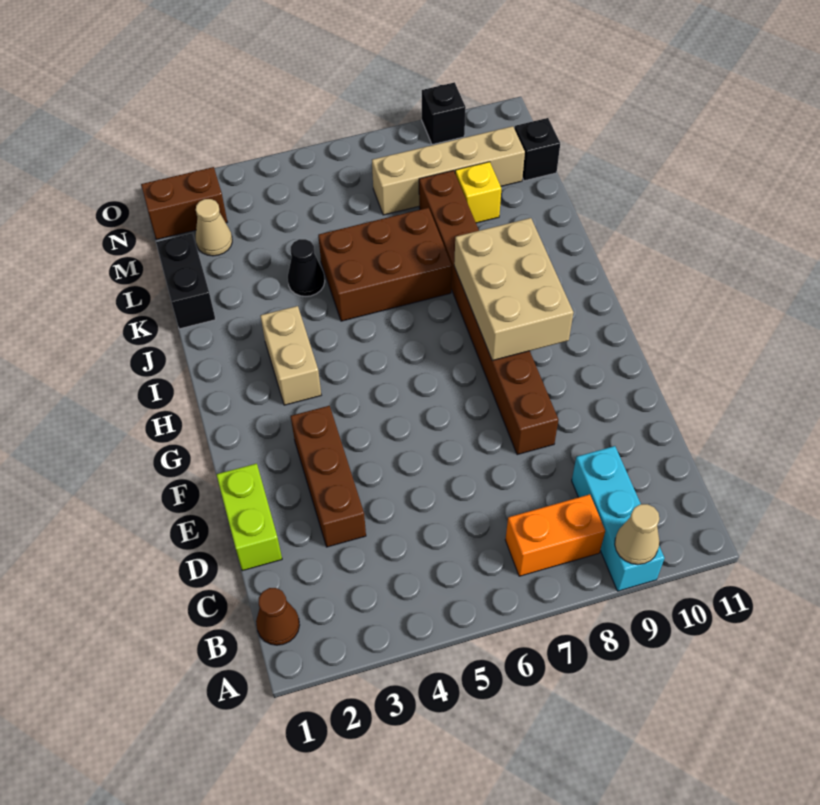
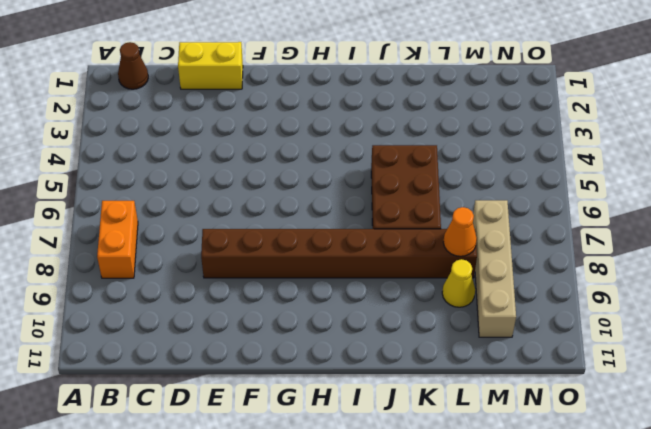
yellow brick D1:E1 level 1 -> lime brick D1:E1 level 1
orange cone L8 level 2 -> none
yellow cone L9 level 1 -> yellow brick L9 level 1
none -> cyan brick A9:C9 level 1
none -> brown brick D3:F3 level 1
none -> tan brick H3:I3 level 1

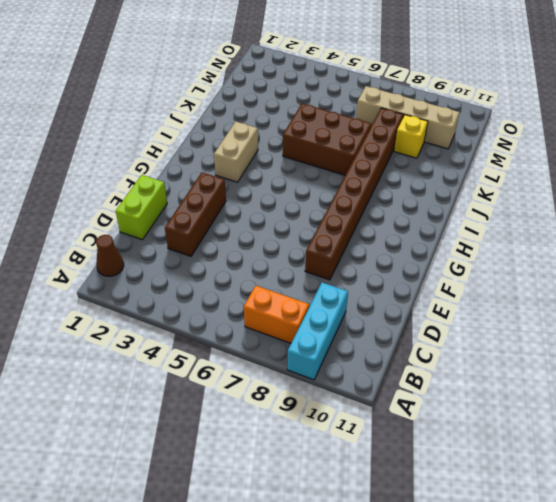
none -> black brick K1:L1 level 1
none -> black cone K4 level 1
none -> tan cone M2 level 1

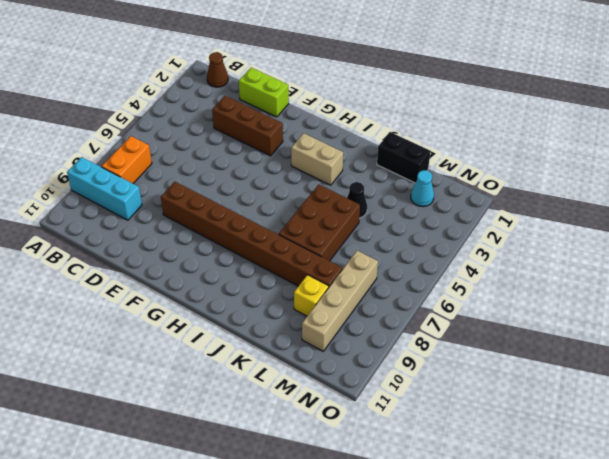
cyan cone M2 level 1 -> tan cone M2 level 1
none -> black brick M11 level 1
none -> brown brick N1:N2 level 1
none -> black brick O9 level 1

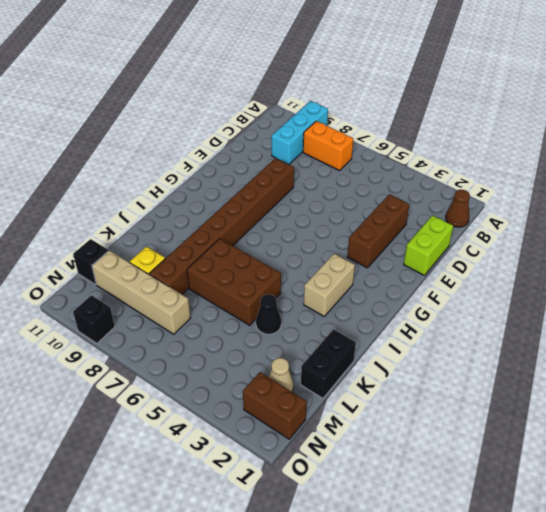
none -> tan cone A9 level 2
none -> tan brick G8:I9 level 2

